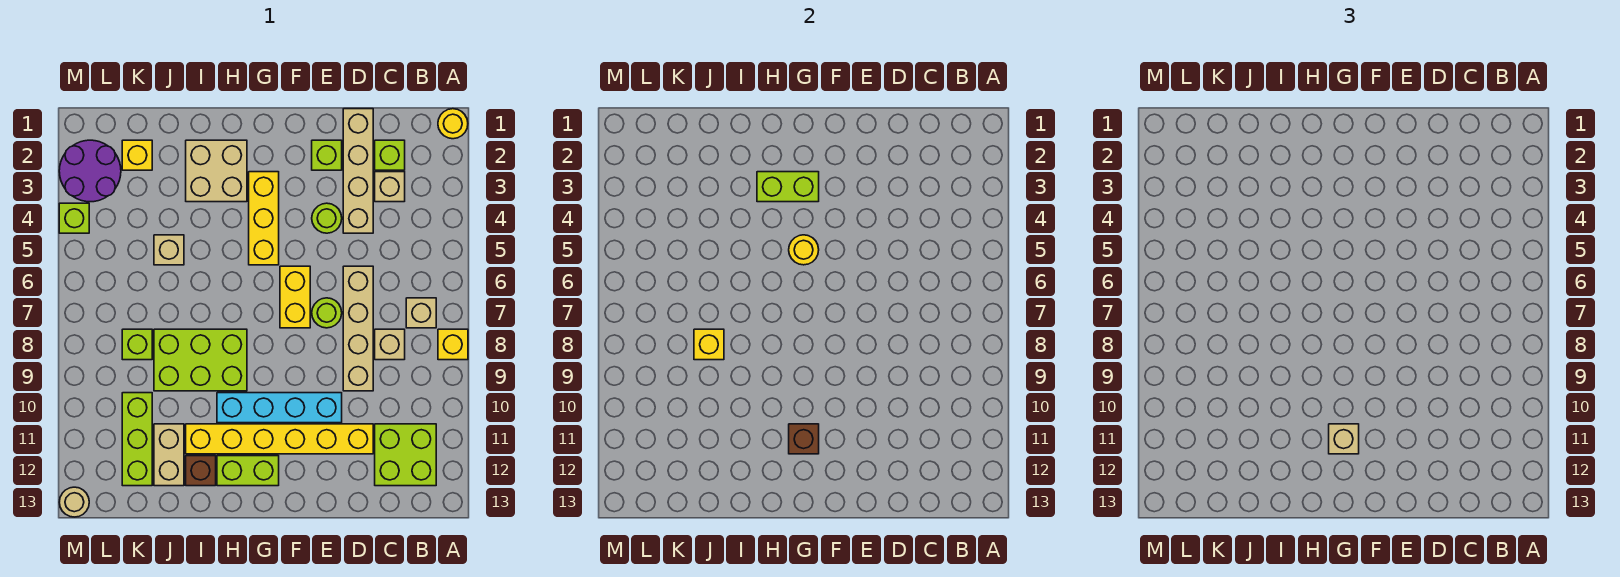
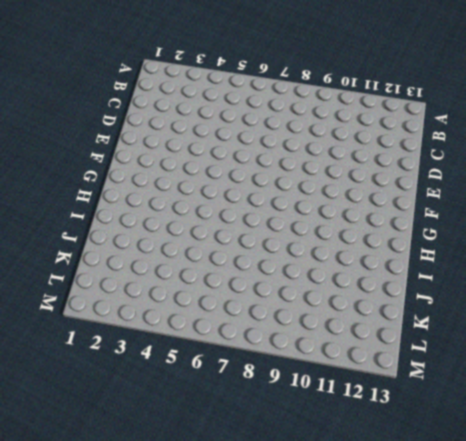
none -> yellow round brick A1 level 1
none -> yellow brick A8 level 1
none -> tan brick B7 level 1
none -> lime brick B11:C12 level 1

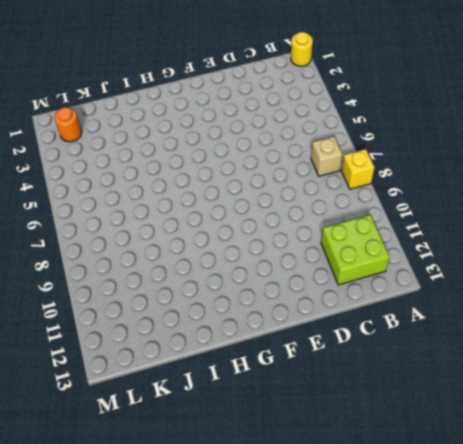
orange round brick L2 level 1 -> purple round brick L2:M3 level 1
none -> lime brick C2 level 1
none -> tan brick C3 level 1
none -> tan brick C8 level 1
none -> tan brick D1:D4 level 1

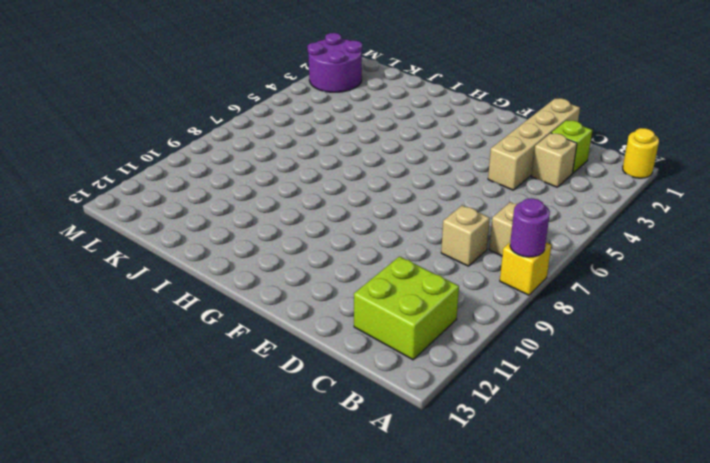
purple round brick A8 level 2 -> none
none -> tan brick D6:D9 level 1
none -> yellow brick D11:I11 level 1
none -> lime brick E2 level 1
none -> lime round brick E4 level 1

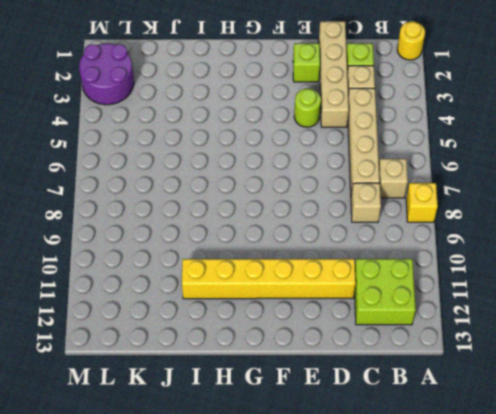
tan brick C4:C7 level 1 -> tan brick D6:D9 level 1
none -> lime round brick E7 level 1
none -> cyan brick E10:H10 level 1
none -> yellow brick F6:F7 level 1
none -> yellow brick G3:G5 level 1

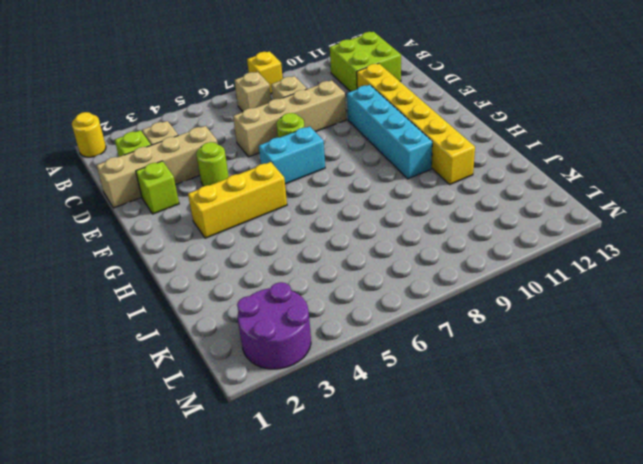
cyan brick F6:F7 level 1 -> yellow brick F6:F7 level 1
none -> lime brick G12:H12 level 1
none -> tan brick H2:I3 level 1
none -> lime brick H8:J9 level 1
none -> brown brick I12 level 1

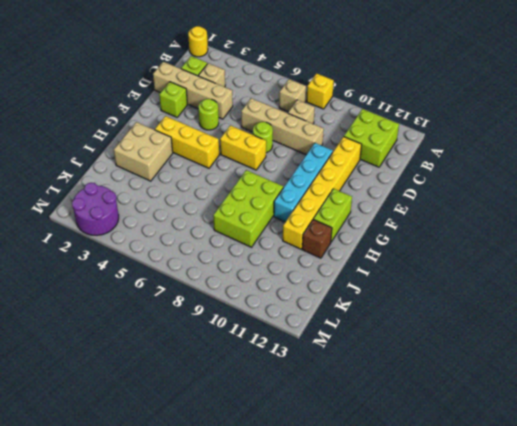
none -> tan brick J5 level 1
none -> tan brick J11:J12 level 1
none -> yellow brick K2 level 1
none -> lime brick K8 level 1

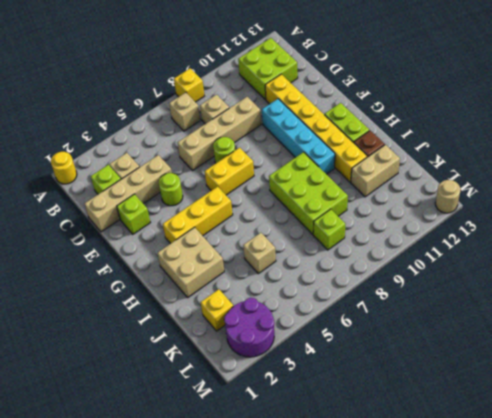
none -> lime brick K10:K12 level 1
none -> lime brick M4 level 1
none -> lime brick G3:H3 level 2
none -> yellow round brick G5 level 2

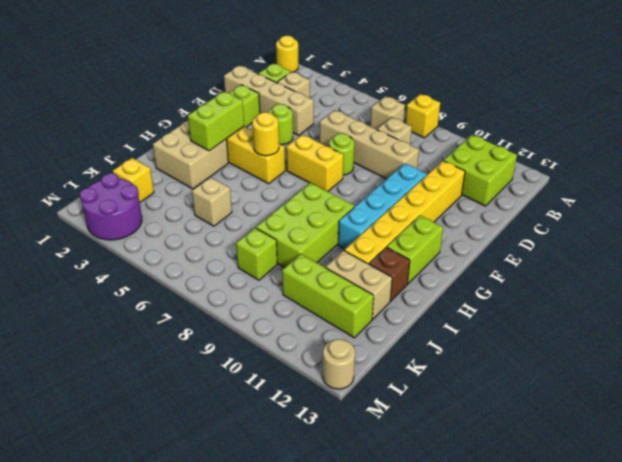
none -> lime brick M4 level 1
none -> brown brick G11 level 2
none -> yellow brick J8 level 2
none -> tan brick G11 level 3

